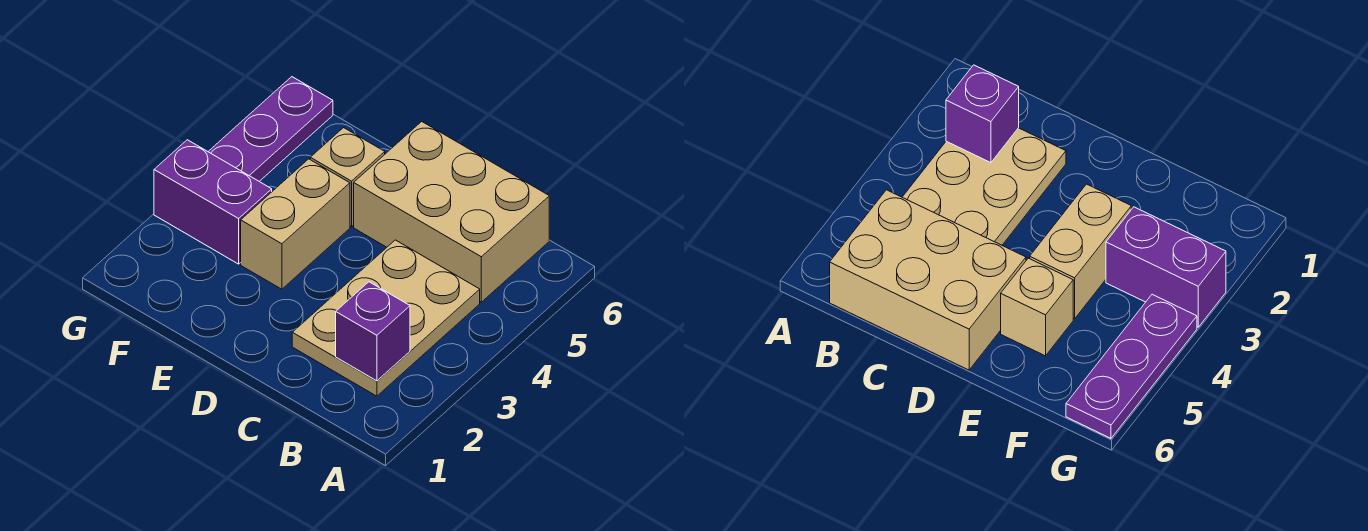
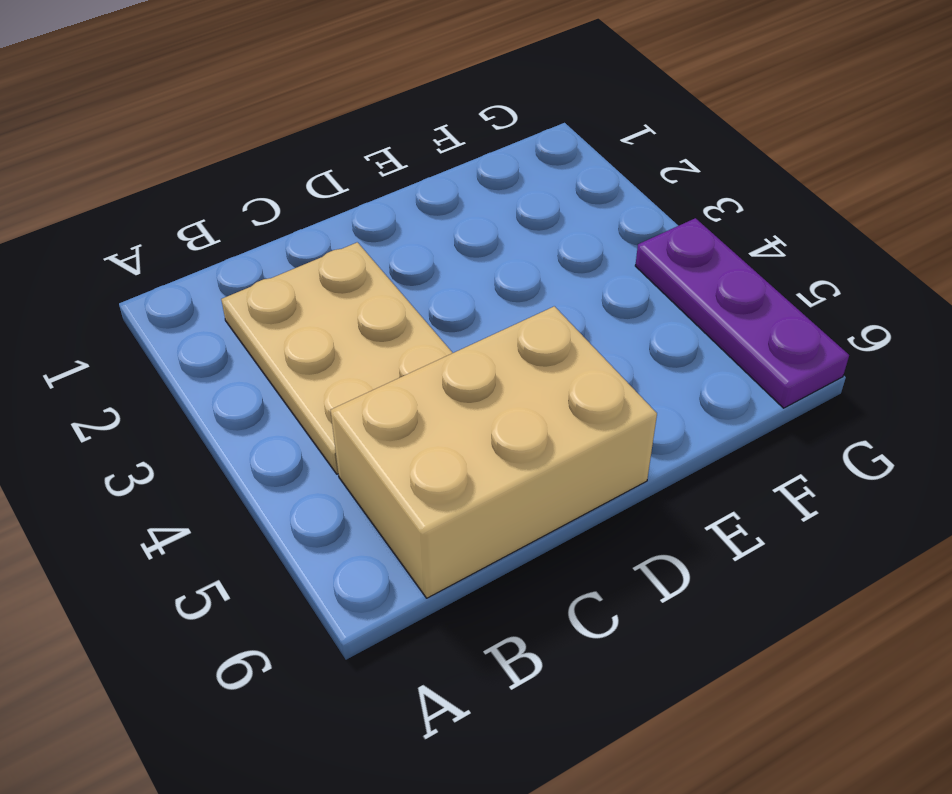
none -> tan brick E3:E4 level 1
none -> tan brick E5 level 1

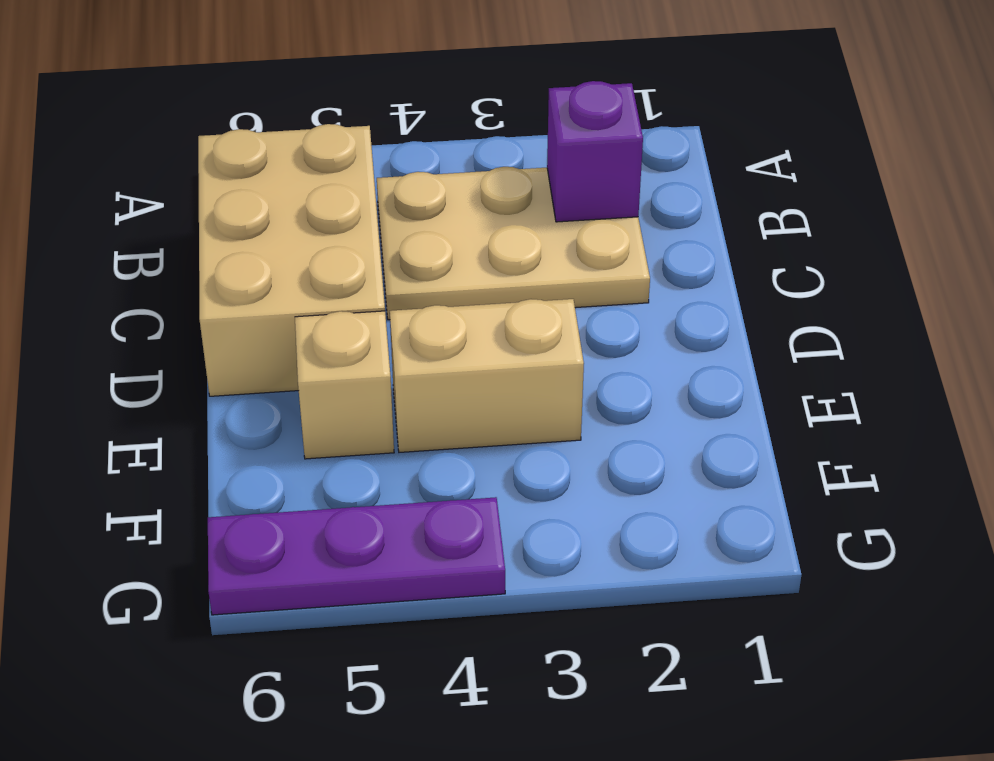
none -> purple brick F3:G3 level 1

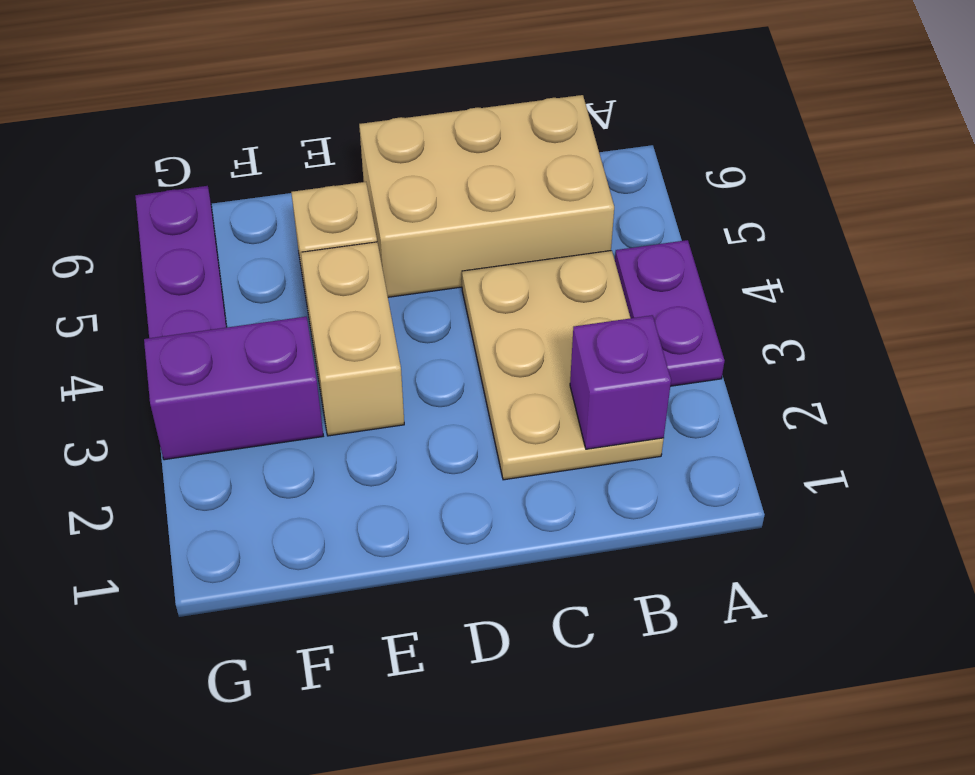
purple plate A3:A4 level 1 -> none

